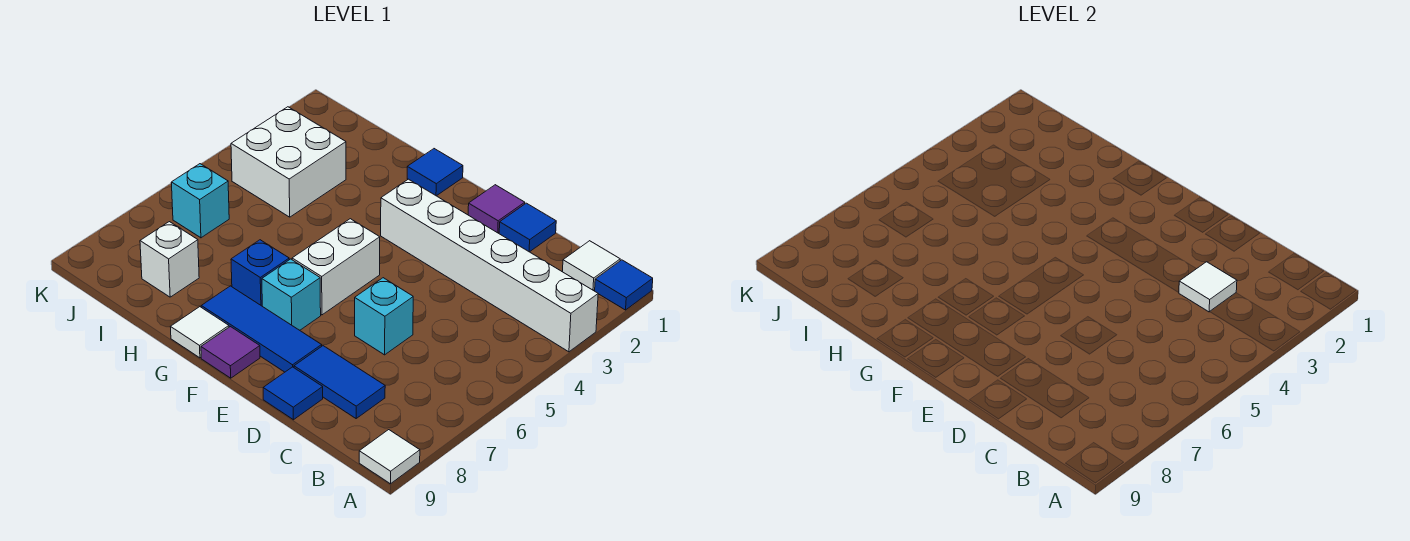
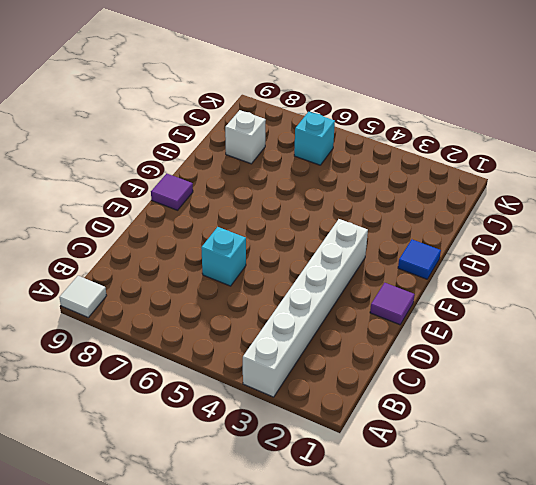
none -> blue tile A1 level 1
none -> white tile B1 level 1
none -> blue tile C8:D8 level 1

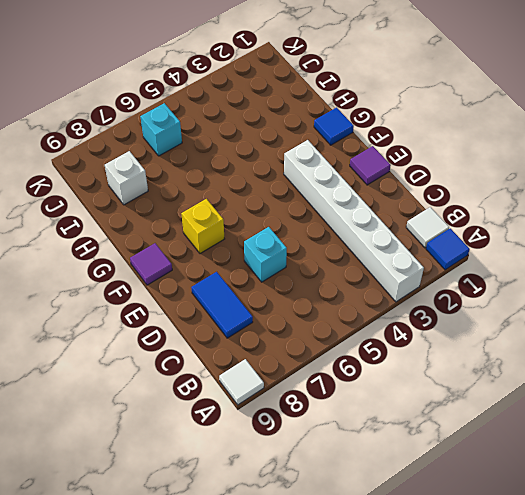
yellow brick F7 level 1 -> cyan brick F7 level 1
none -> blue tile D1 level 1
none -> blue tile D9 level 1
none -> blue tile E8:G8 level 1

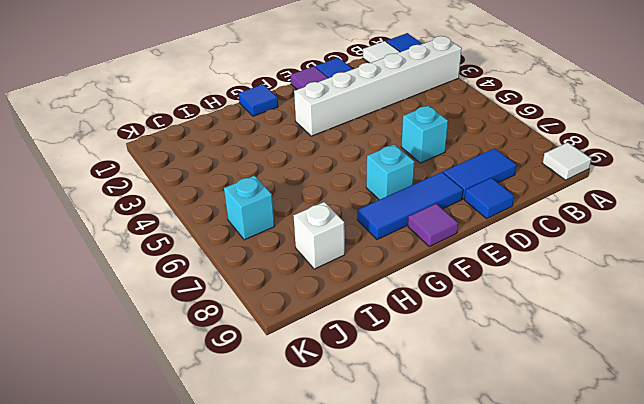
none -> white brick F5:F6 level 1
none -> blue brick G7 level 1
none -> white tile G9 level 1

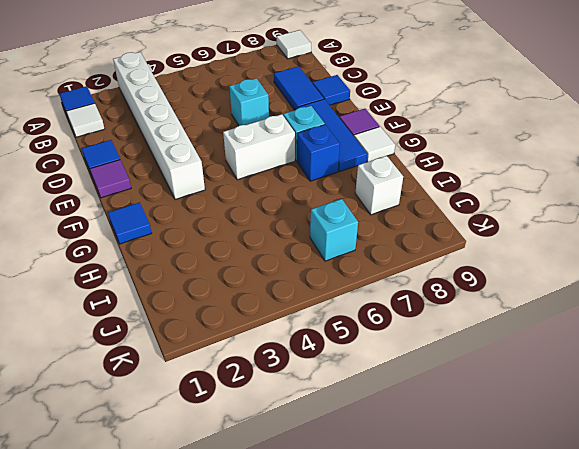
none -> white brick I3:J4 level 1
none -> white tile C3 level 2

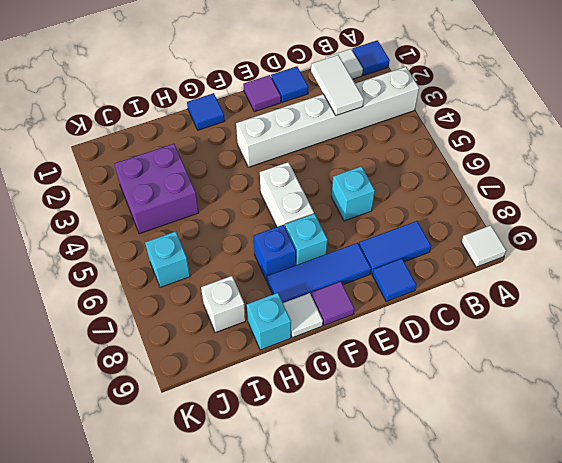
white tile C2:C3 level 2 -> white tile C3 level 2
cyan brick H9 level 1 -> none
purple brick I3:J4 level 1 -> white brick I3:J4 level 1

